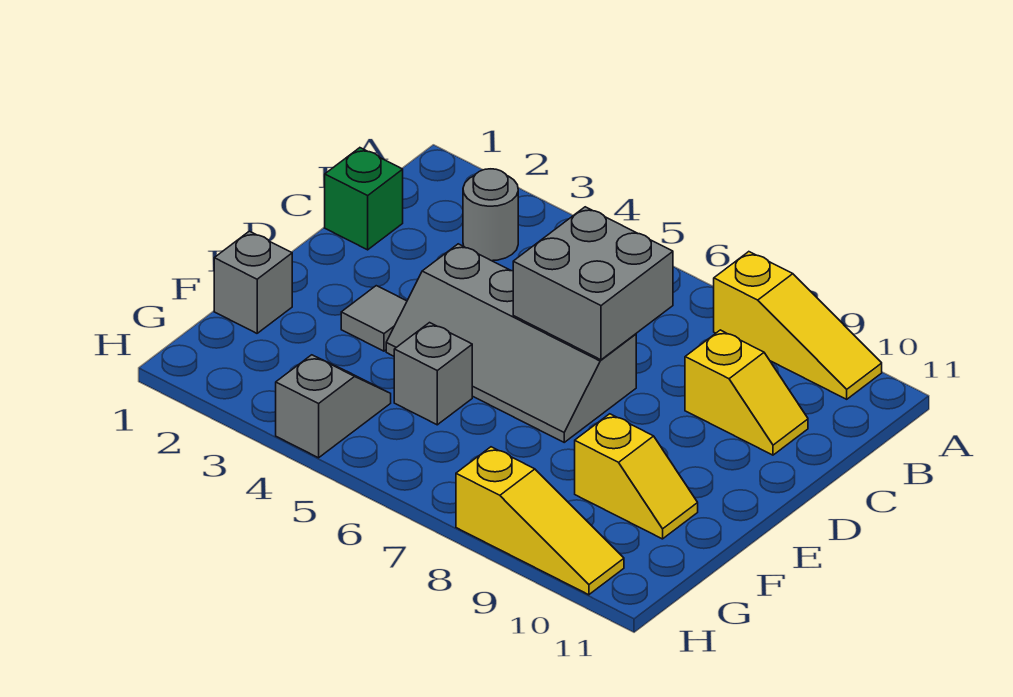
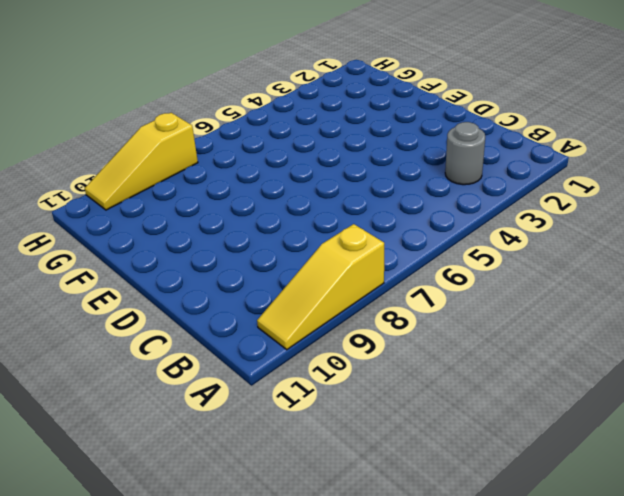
none -> green brick C1 level 1
none -> yellow slope C9:C10 level 1 top 9
none -> grey slope D4:E7 level 1 top D

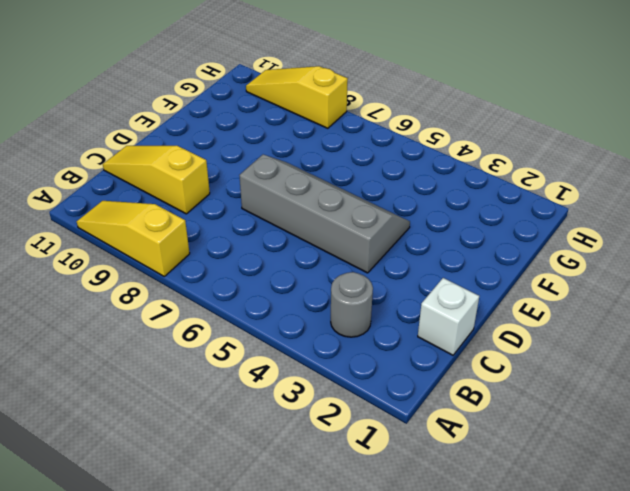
white brick C1 level 1 -> green brick C1 level 1
yellow slope C9:C11 level 1 top 9 -> yellow slope C9:C10 level 1 top 9
none -> grey tile E3 level 1
none -> grey brick F1 level 1
none -> grey brick F5 level 1

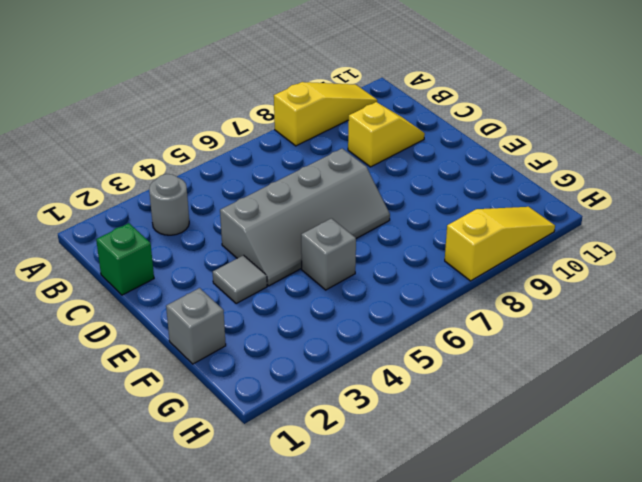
none -> yellow slope F9:F10 level 1 top 9
none -> grey slope G4:H4 level 1 top H
none -> grey brick C6:D7 level 2

